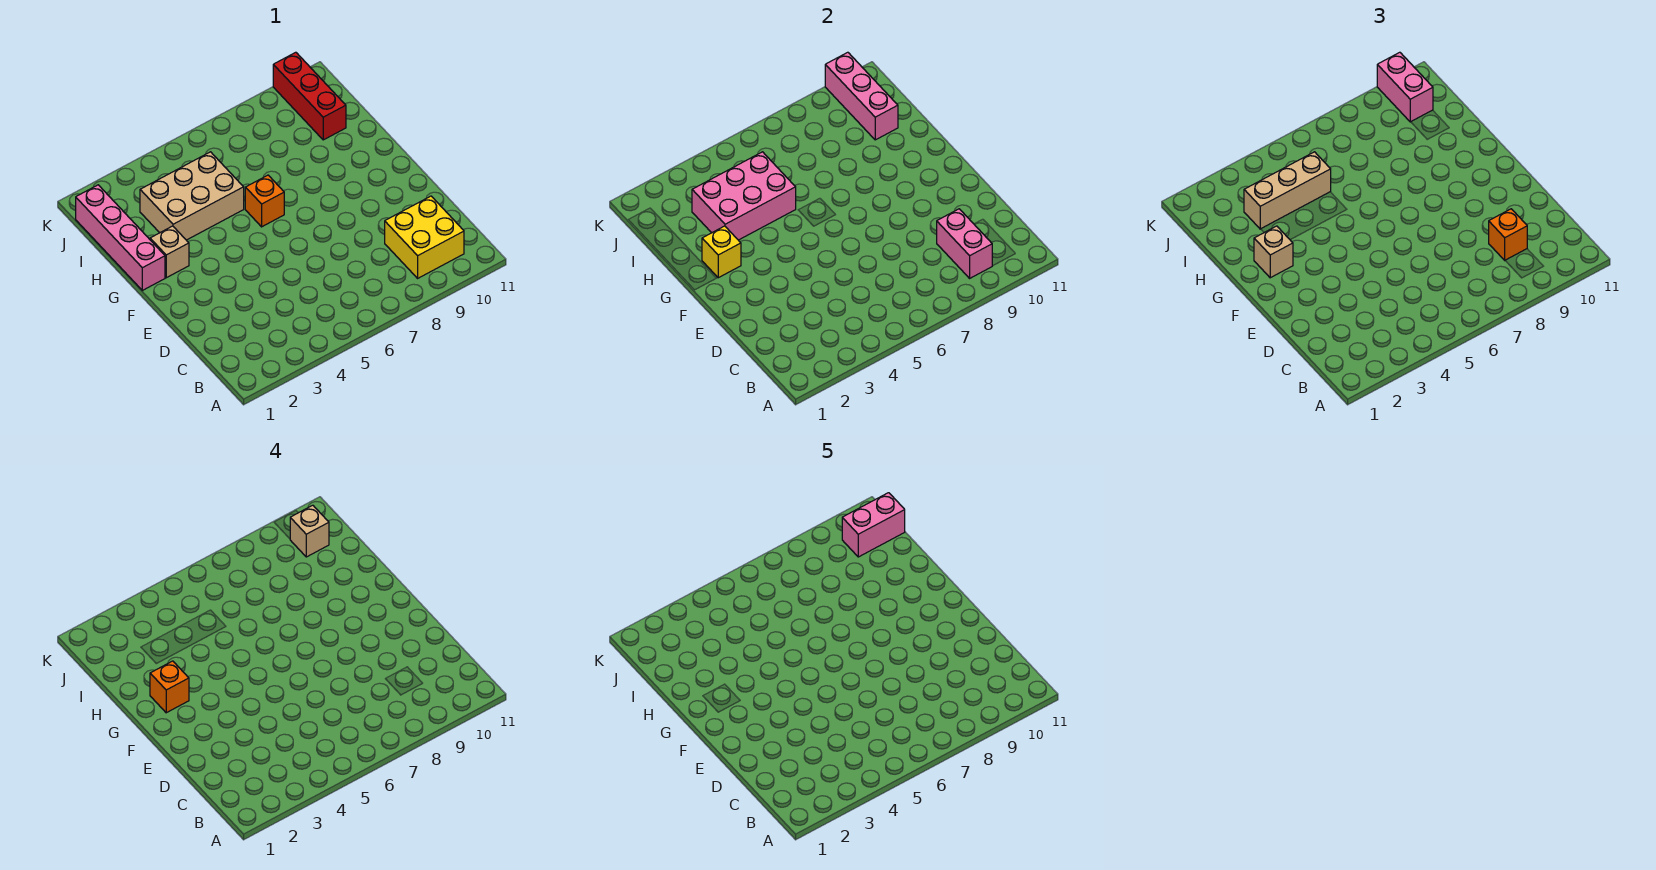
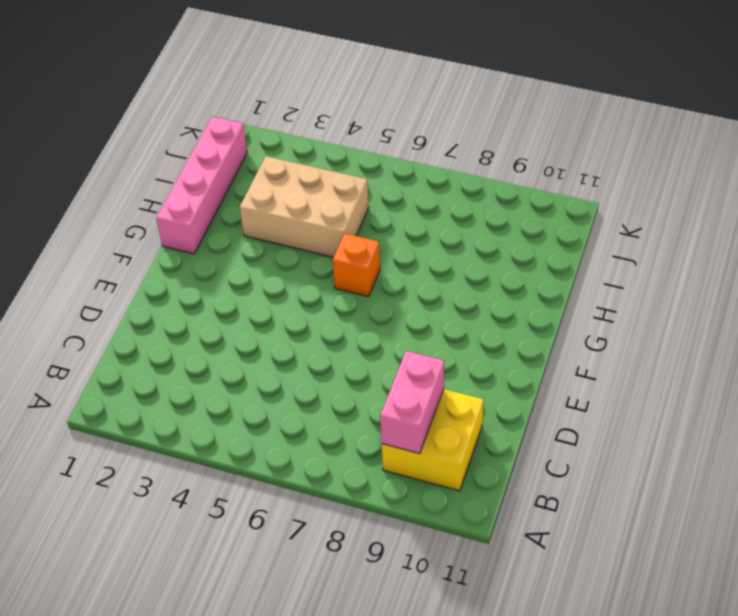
none -> tan brick G2 level 1
none -> red brick I10:K10 level 1
none -> yellow brick G2 level 2

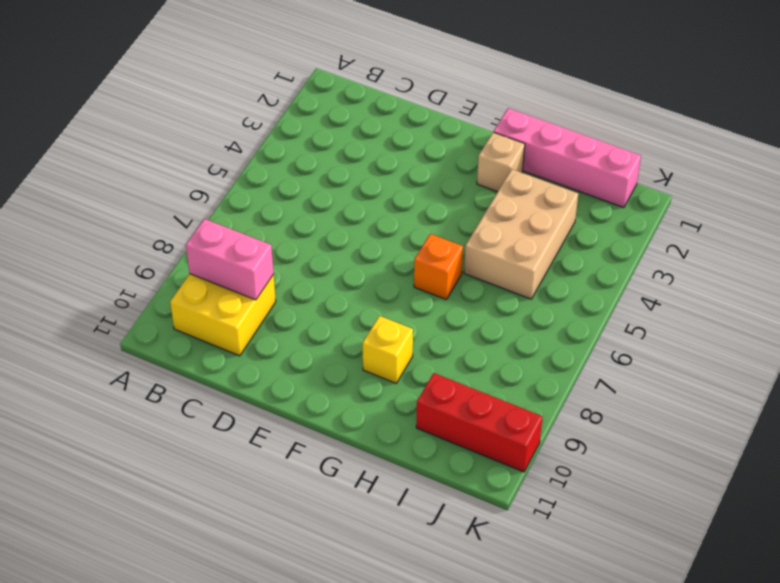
yellow brick G9 level 1 -> yellow brick G2 level 2
none -> pink brick H3:I5 level 2
none -> pink brick I10:K10 level 2
none -> orange brick C9 level 3

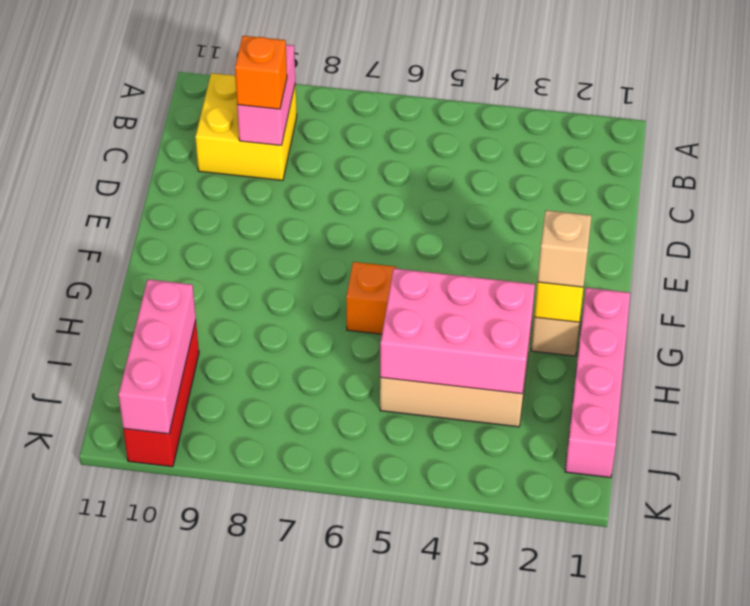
none -> tan brick I3:I5 level 3
none -> pink brick J10:K10 level 3
none -> orange brick G2 level 4

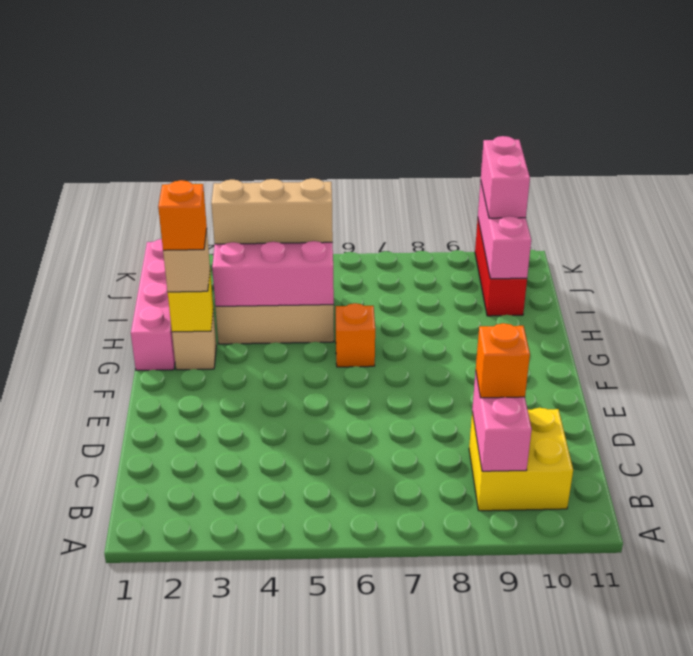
none -> tan brick J10 level 4
none -> pink brick J10:J11 level 5

